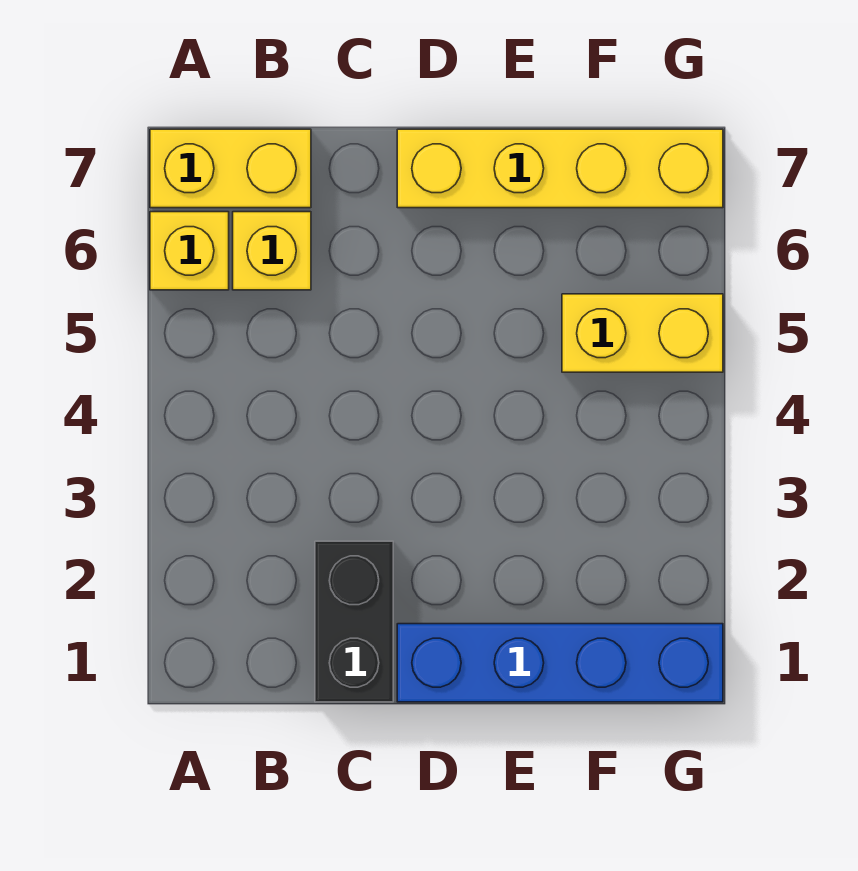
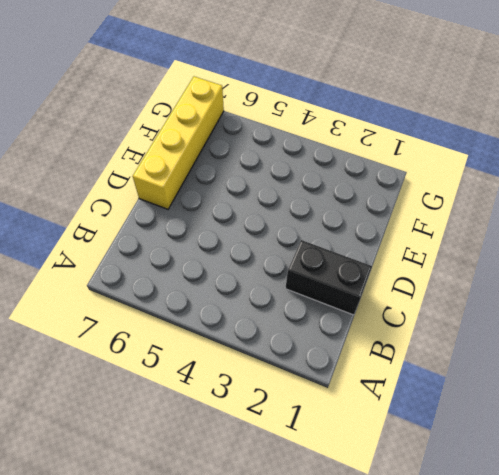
none -> yellow brick A6 level 1
none -> yellow brick A7:B7 level 1

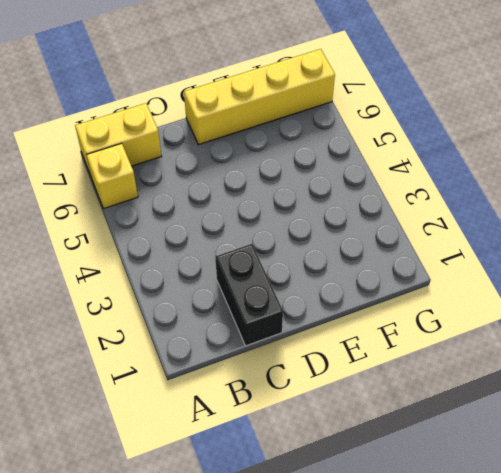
none -> yellow brick B6 level 1
none -> blue brick D1:G1 level 1

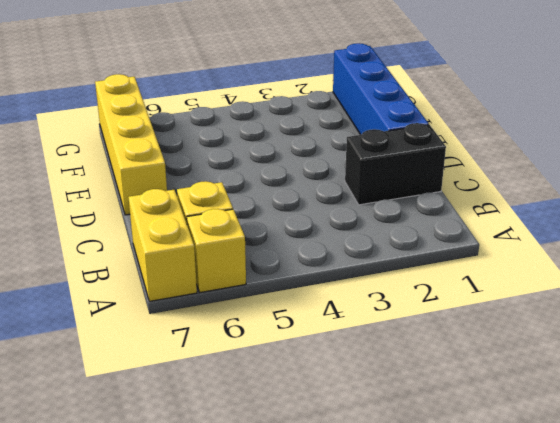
none -> yellow brick F5:G5 level 1

